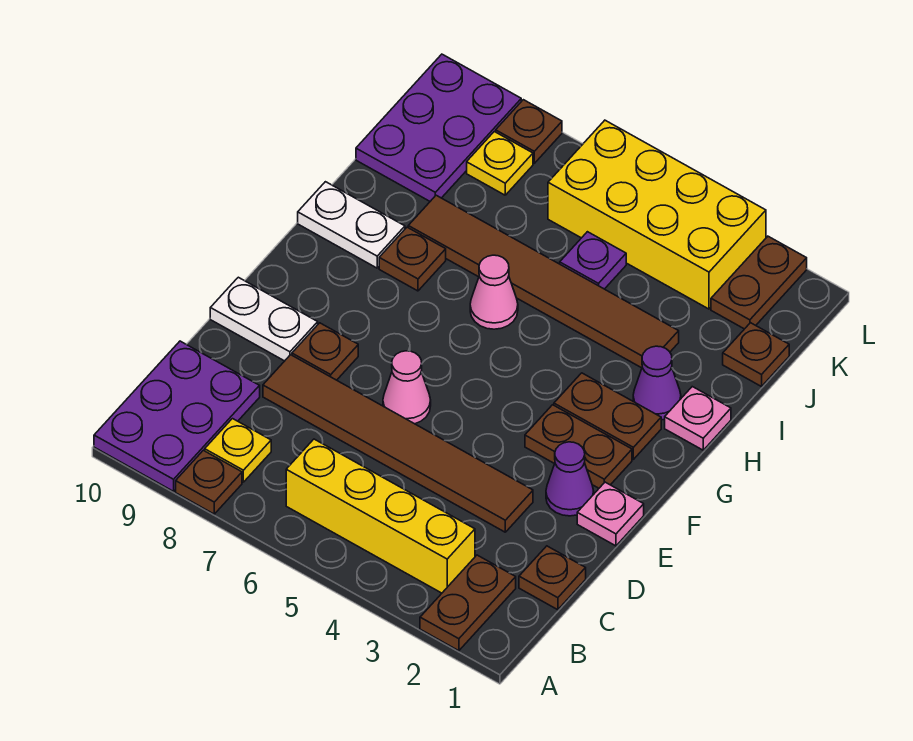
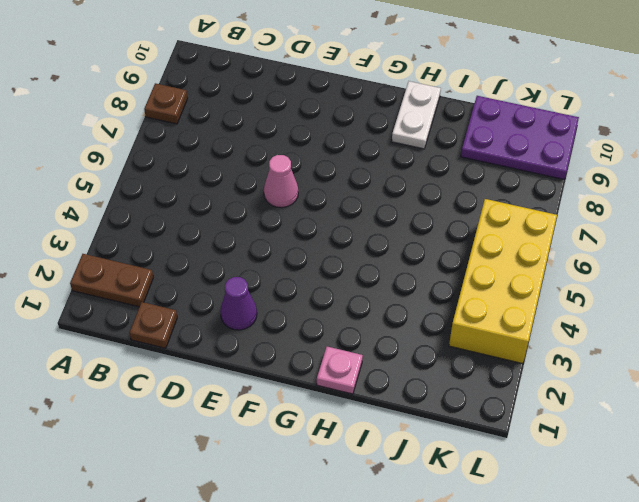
none -> purple plate A9:C10 level 1
none -> yellow brick B3:B6 level 1
none -> yellow plate B8 level 1

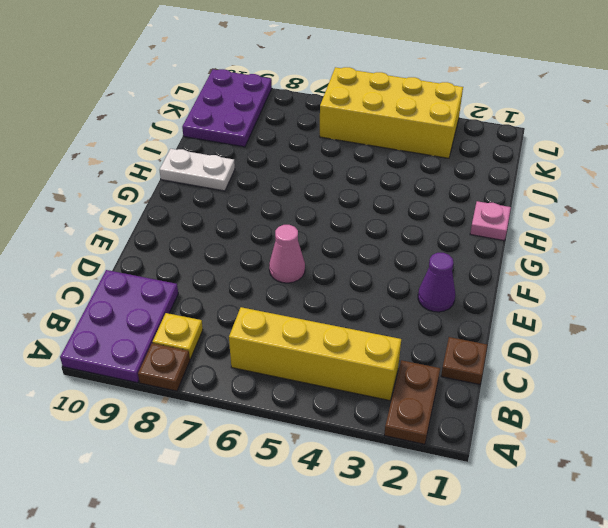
none -> brown tile D3:D8 level 1
none -> pink plate E1 level 1
none -> brown plate E8 level 1

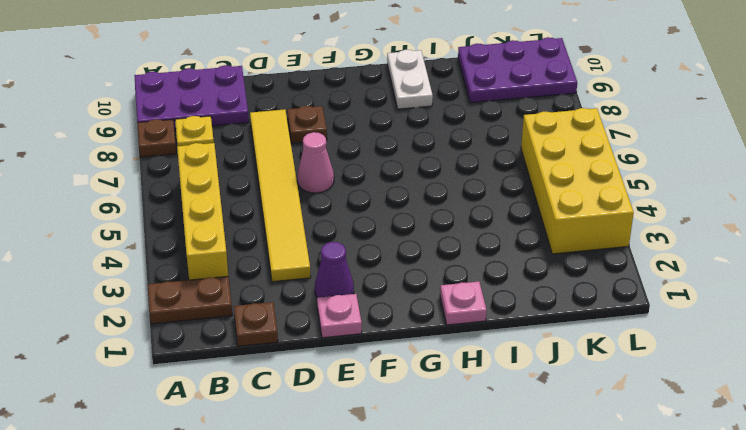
yellow tile D3:D8 level 1 -> brown tile D3:D8 level 1
none -> white plate E9:E10 level 1
none -> brown plate F2:F3 level 1
none -> brown plate G2:G3 level 1

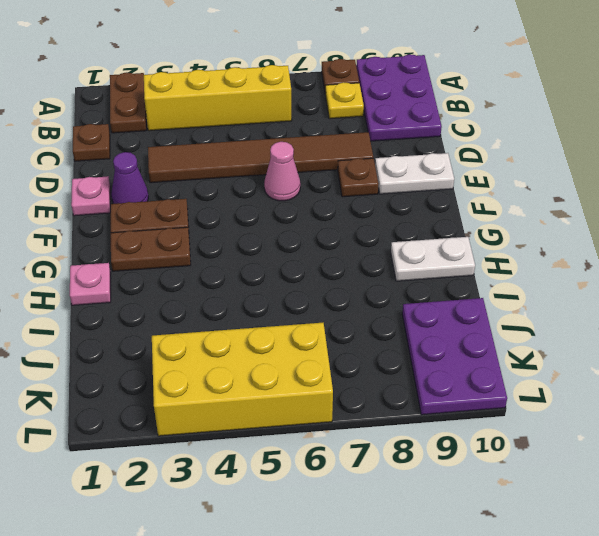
none -> purple cone H2 level 1
none -> pink cone H6 level 1
none -> brown plate H8 level 1

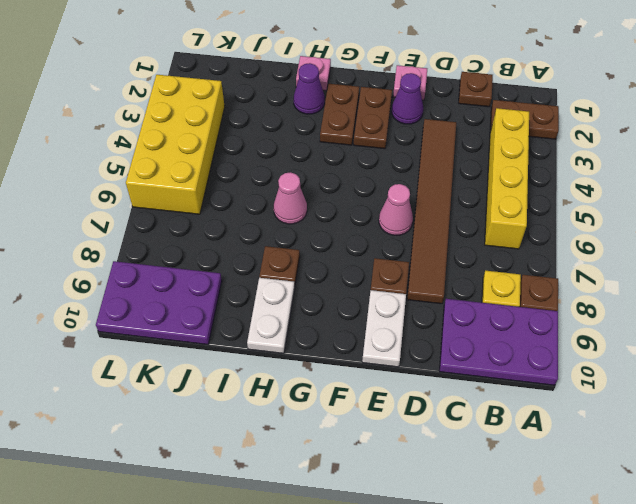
none -> brown tile I3:I8 level 1
none -> brown plate J1 level 1
none -> purple plate J5 level 1

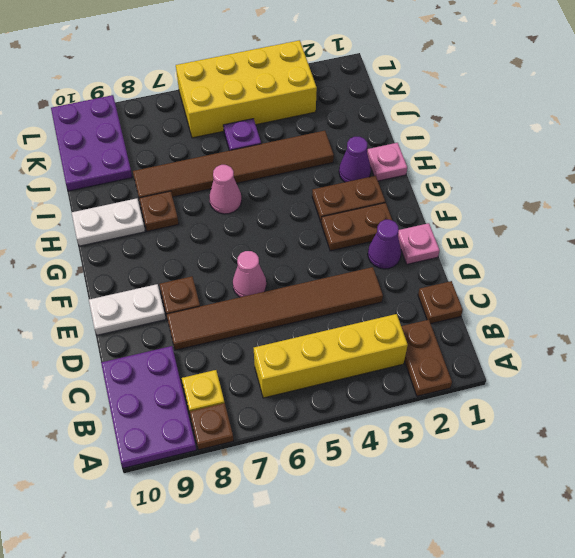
none -> brown plate J1 level 1
none -> brown plate K2:L2 level 1
none -> yellow plate K8 level 1

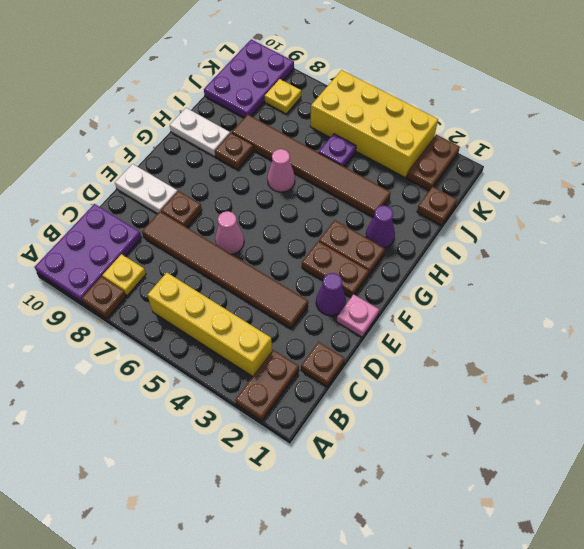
none -> pink plate H1 level 1
none -> brown plate L8 level 1

